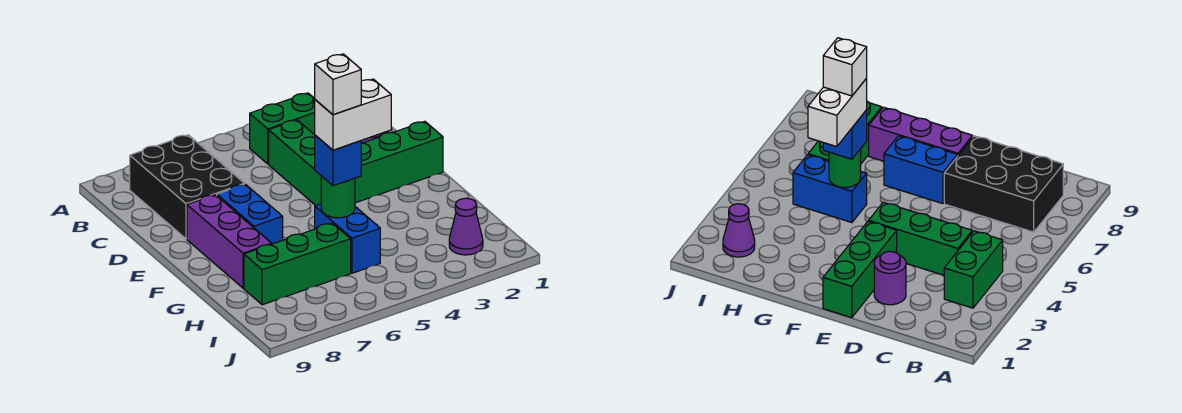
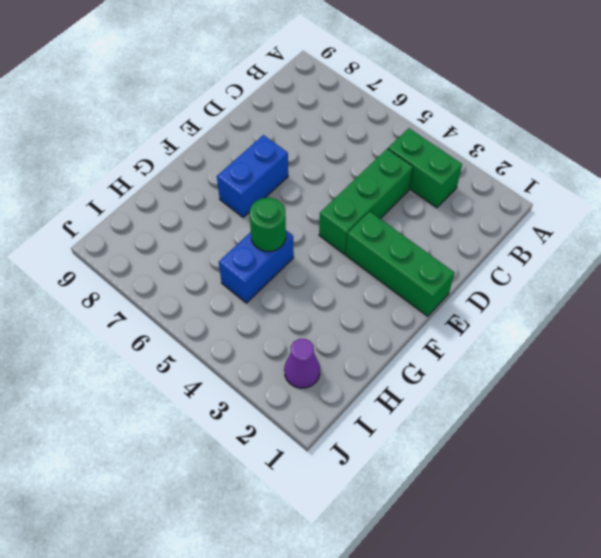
none -> black brick B7:D8 level 1
none -> purple round brick D2 level 1
none -> purple brick E8:G8 level 1

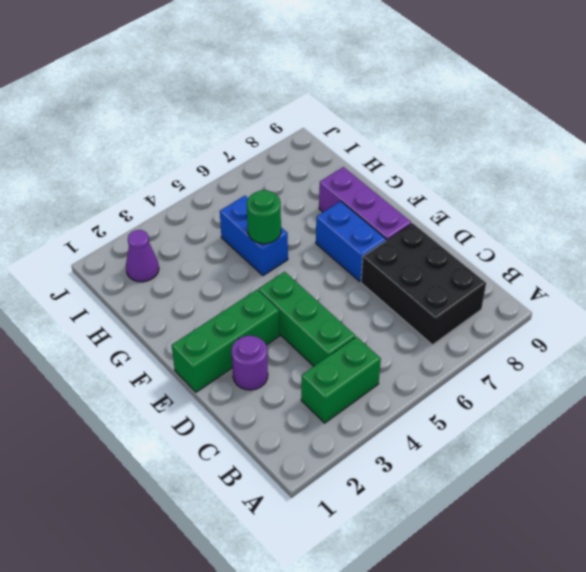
none -> green brick H6:H8 level 1
none -> blue brick G5 level 3
none -> white brick G4:G5 level 4

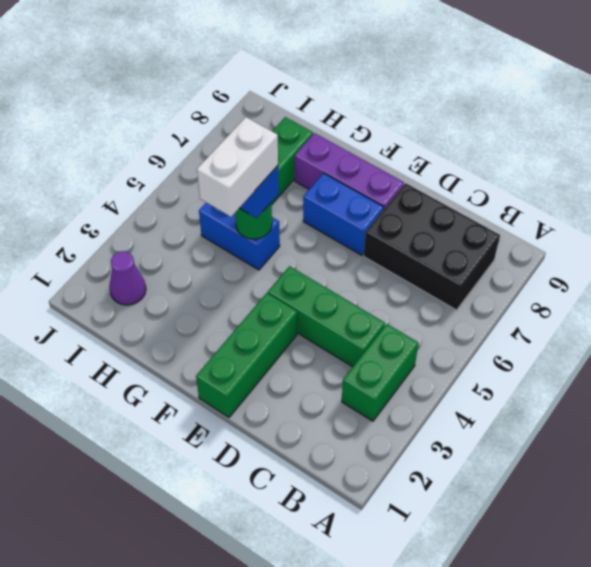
none -> purple round brick D2 level 1
none -> white brick G5 level 5

